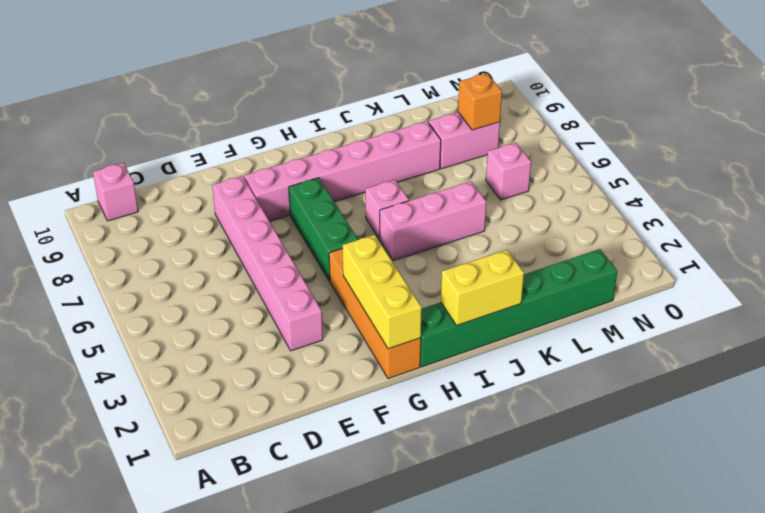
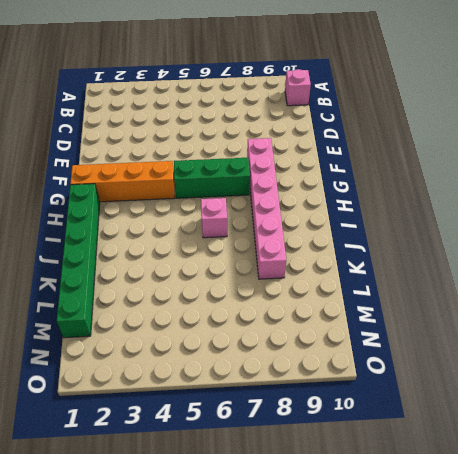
none -> pink brick E3:E8 level 1
none -> pink brick I5:K5 level 1
none -> pink brick L8:M8 level 1

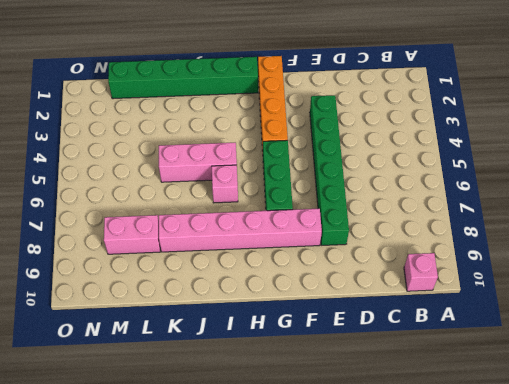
green brick E3:E8 level 1 -> pink brick E3:E8 level 1
none -> pink brick M6 level 1
none -> yellow brick G1:G3 level 2
none -> yellow brick I1:J1 level 2

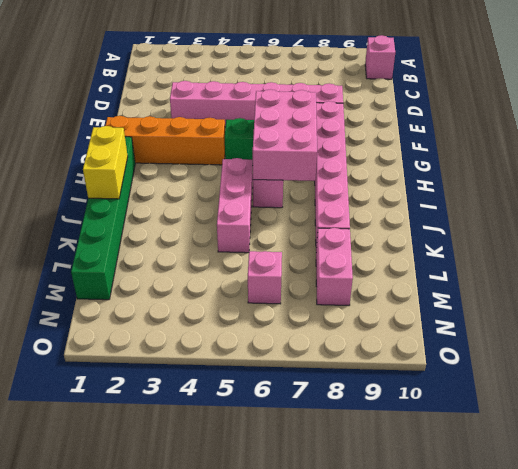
pink brick G6:I7 level 2 -> none
none -> yellow brick G1:G3 level 2
none -> orange brick M8 level 2

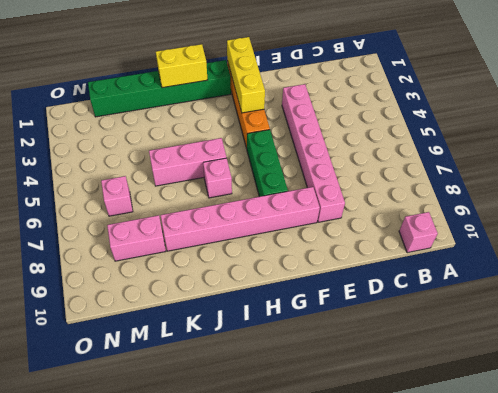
none -> orange brick M8 level 2

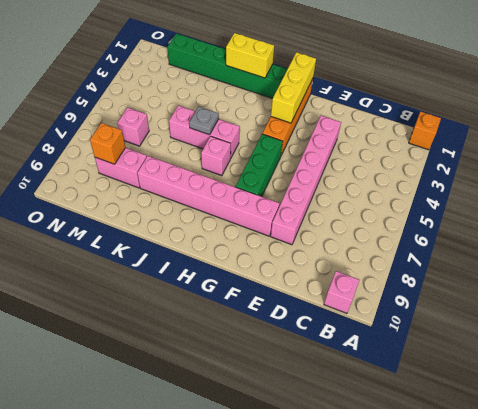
orange brick A1 level 1 -> none
grey plate J5 level 2 -> none

